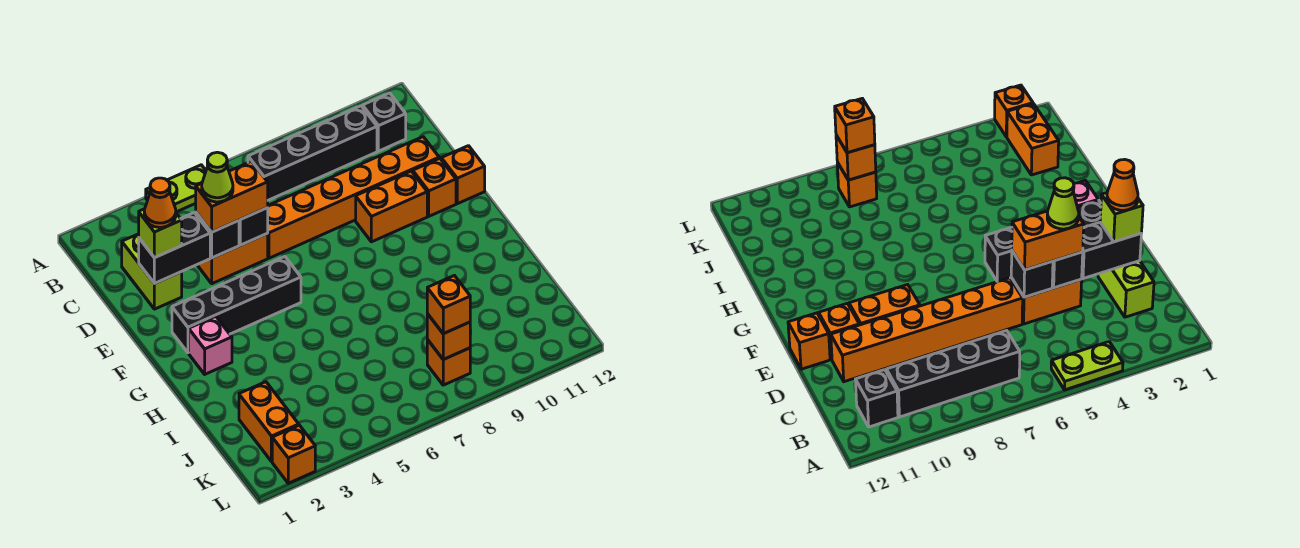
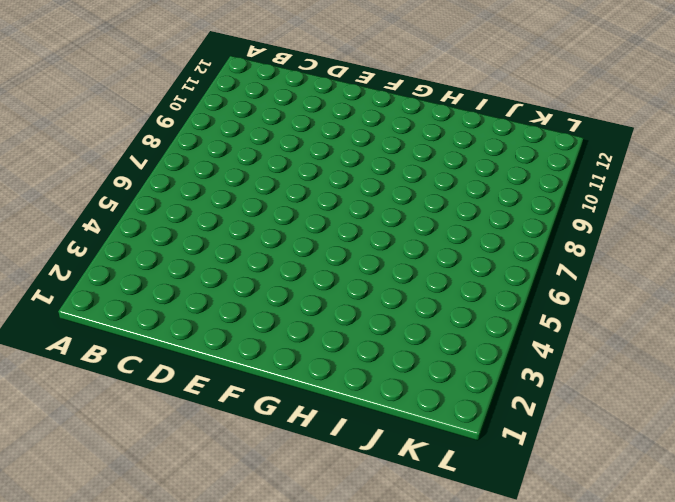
none -> lime plate A4:A5 level 1
none -> black brick B7:B10 level 1
none -> black brick B11 level 1

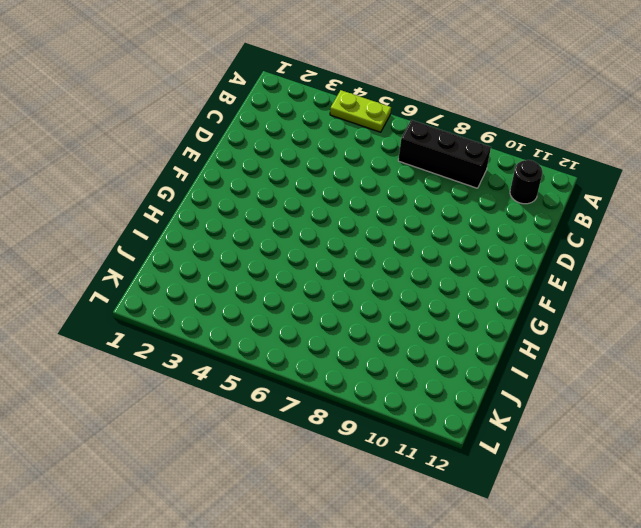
black brick B7:B9 level 1 -> black brick B7:B10 level 1
black round brick B11 level 1 -> black brick B11 level 1
none -> lime brick C2:D2 level 1
none -> orange brick D4:D5 level 1
none -> orange brick D6:D11 level 1

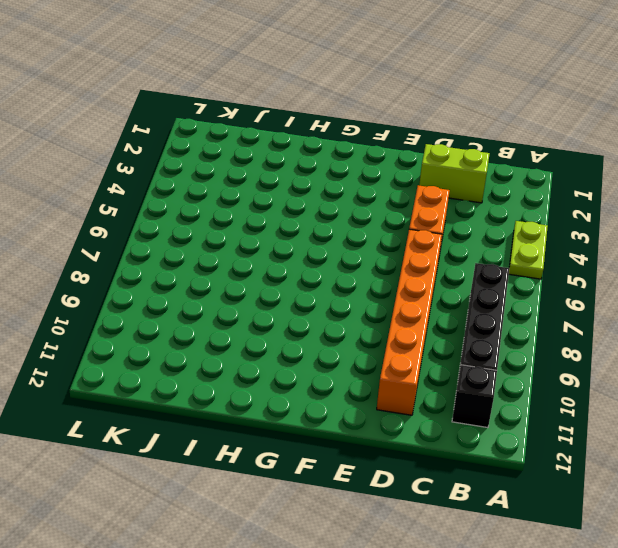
none -> orange brick E9:E10 level 1
none -> orange brick E11 level 1
none -> orange brick E12 level 1

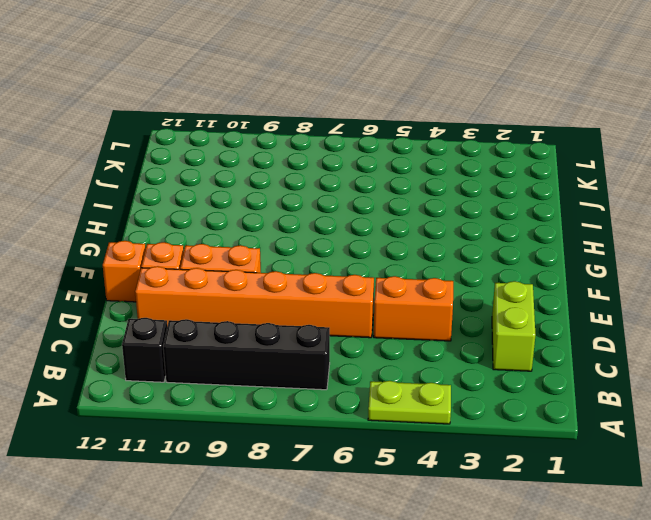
none -> black brick F2:F5 level 1
none -> pink brick G2 level 1
none -> orange brick J2:K2 level 1

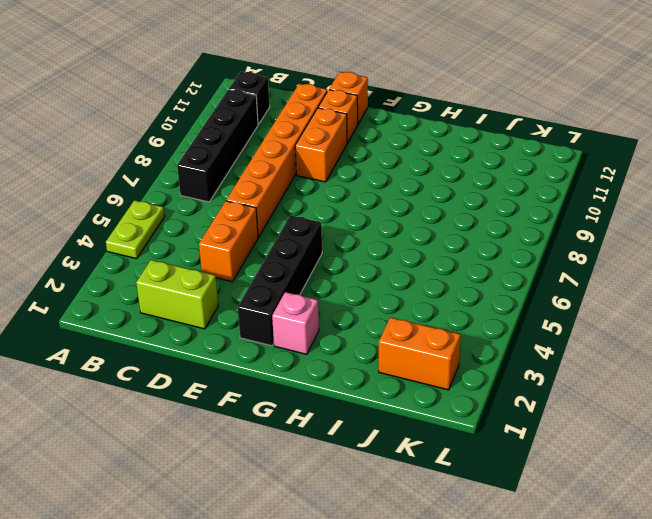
none -> orange brick K8 level 1
none -> orange brick L2 level 1
none -> black brick D2:D3 level 2

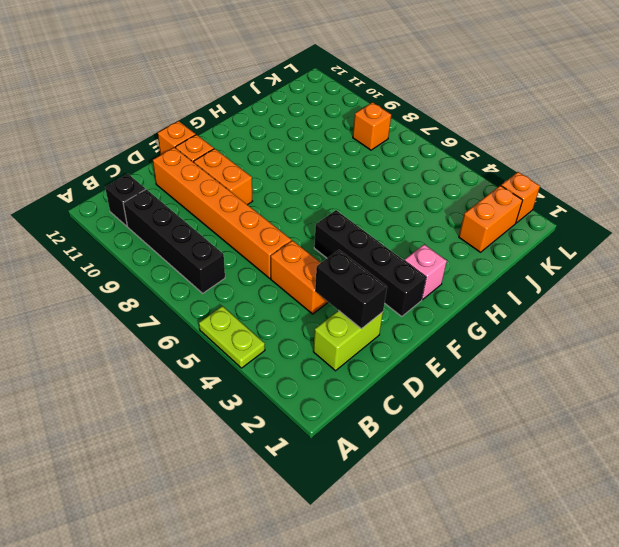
none -> black brick D4 level 2
none -> black brick D5 level 2
none -> orange brick K8 level 2

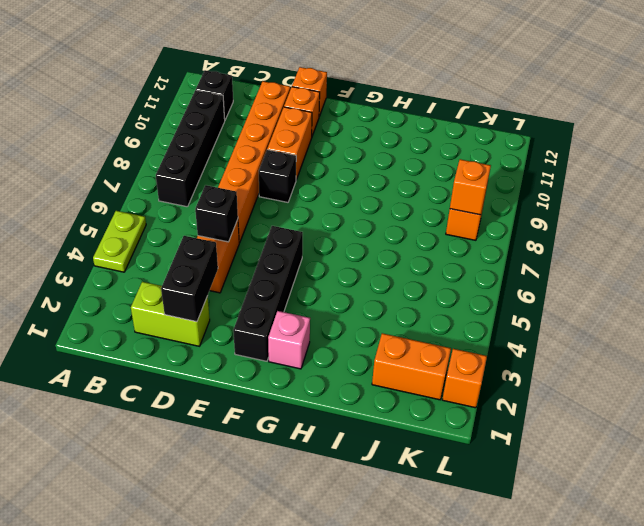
black brick E8 level 1 -> black brick D4 level 2
none -> lime brick D2 level 3
none -> orange brick D4:D5 level 3
none -> orange brick K8 level 3

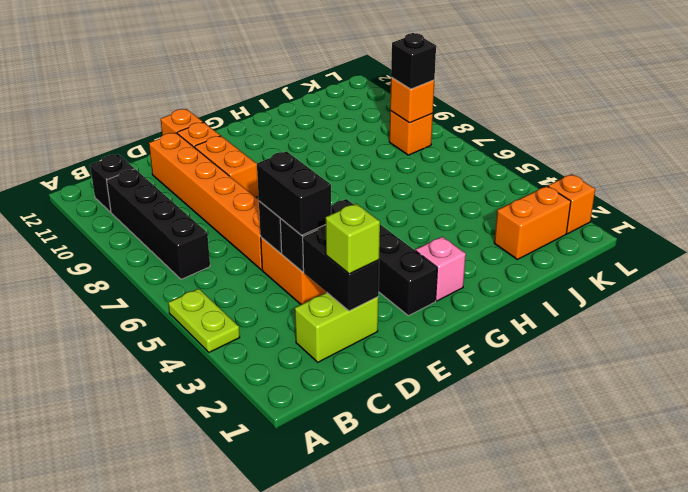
black brick D4:D5 level 3 -> orange brick D4:D5 level 3
black brick K8 level 3 -> orange brick K8 level 3
none -> orange cone D2 level 4
none -> lime cone D4 level 4

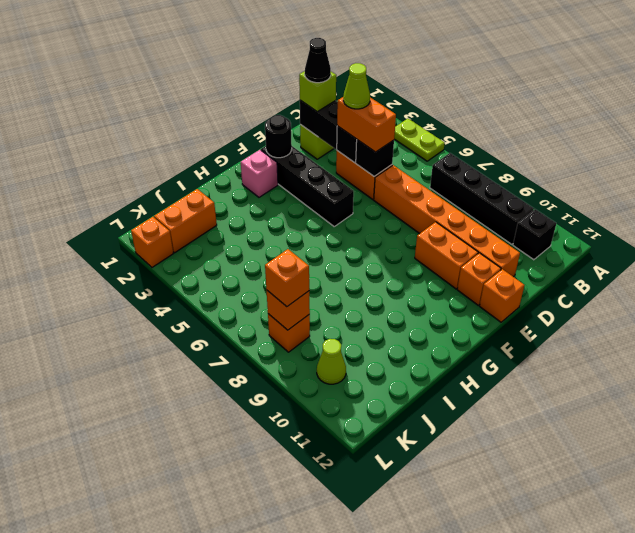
black cone D2 level 4 -> orange cone D2 level 4
black round brick F2 level 2 -> none
lime cone K10 level 1 -> none

